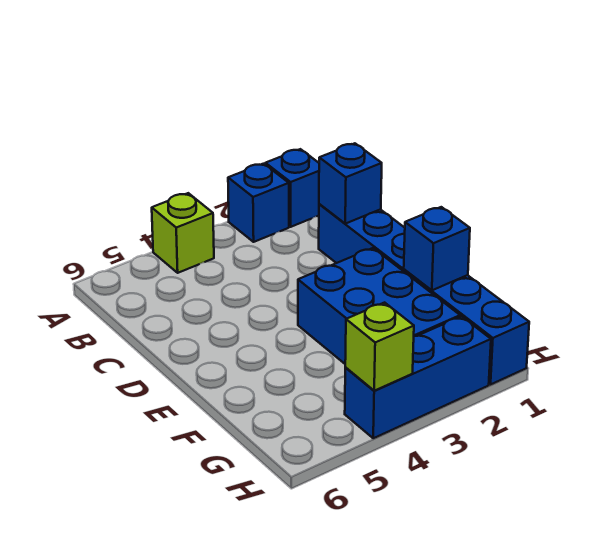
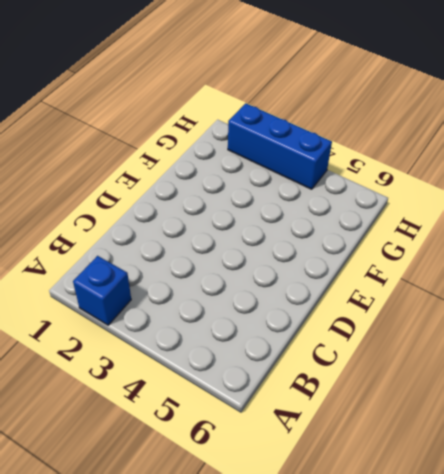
none -> blue brick A1 level 1
none -> lime brick A4 level 1

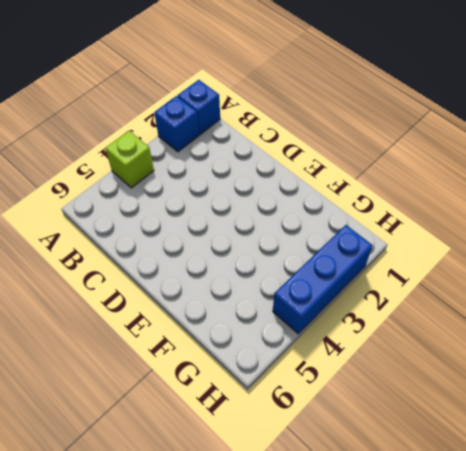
none -> blue brick C1:H1 level 1
none -> blue brick E2:G3 level 1

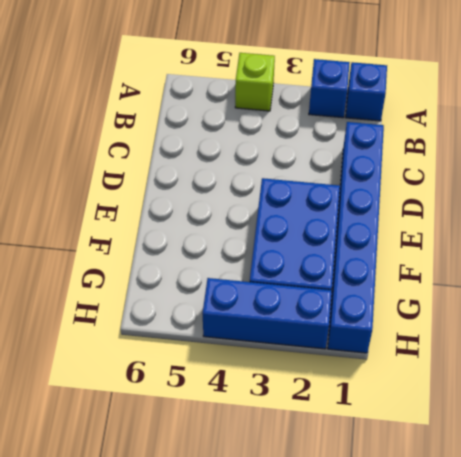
none -> blue brick C1 level 2
none -> blue brick F1 level 2

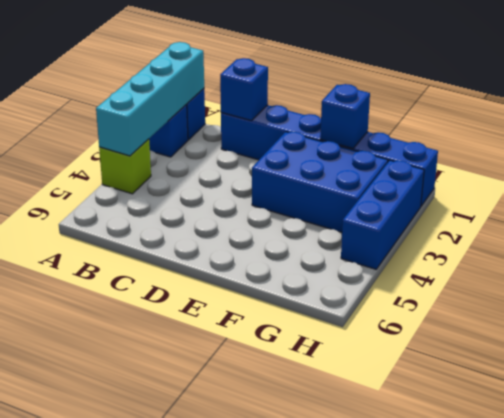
cyan brick A1:A4 level 2 -> none
none -> lime brick H4 level 2

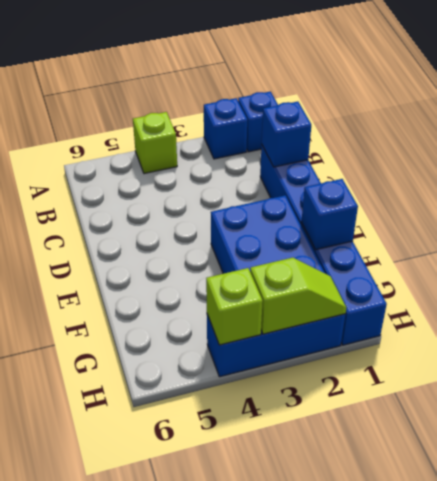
lime slope H2:H3 level 2 top 3 -> none

